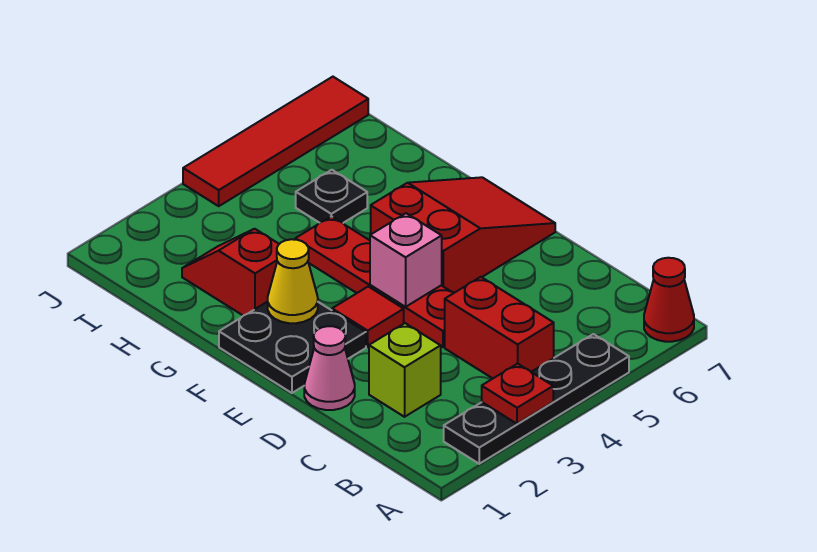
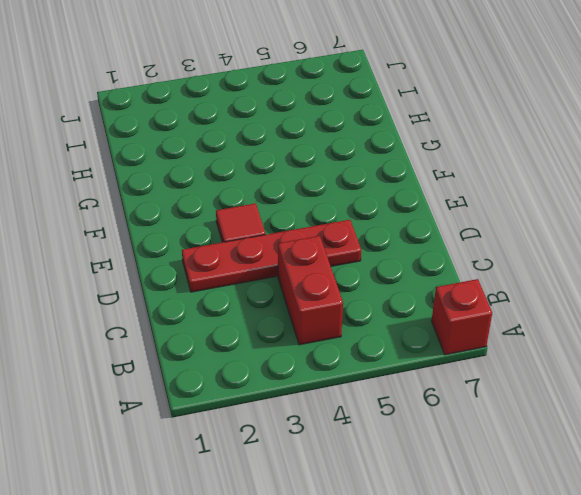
red brick A7 level 1 -> red cone A7 level 1
red plate D2:D5 level 1 -> red plate D4:G4 level 1
none -> black plate A2:A5 level 1
none -> lime brick C2 level 1
none -> pink cone D1 level 1

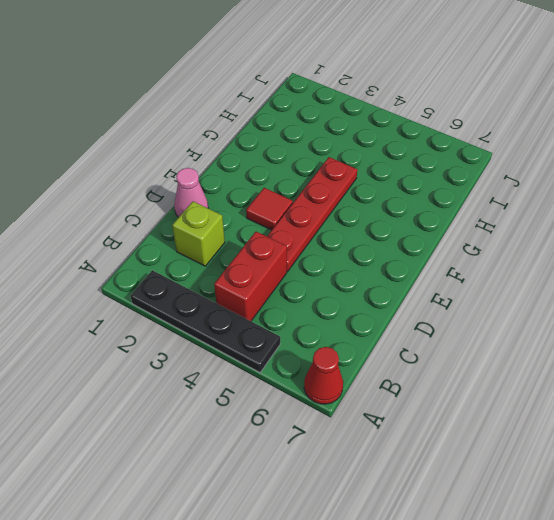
none -> black plate E1:F2 level 1
none -> red slope E5:F7 level 1 top 5
none -> red slope G2:H2 level 1 top G

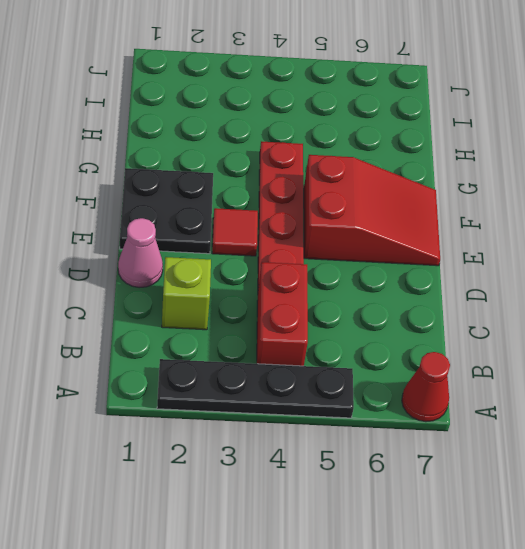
none -> red slope G2:H2 level 1 top G
none -> black plate H5 level 1
none -> red tile J4:J7 level 1

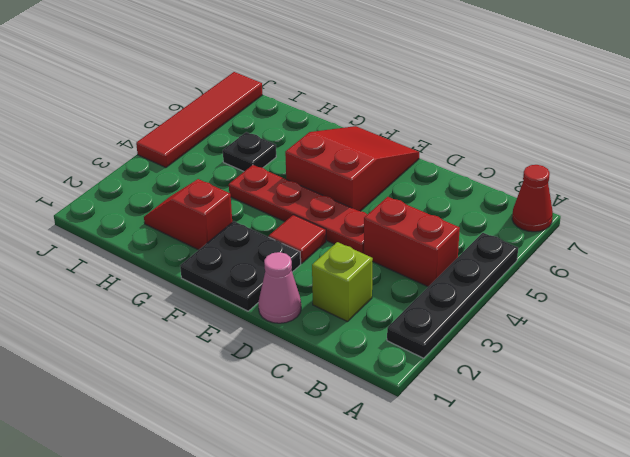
none -> red plate A3 level 2
none -> pink brick E4 level 2
none -> yellow cone F2 level 2

